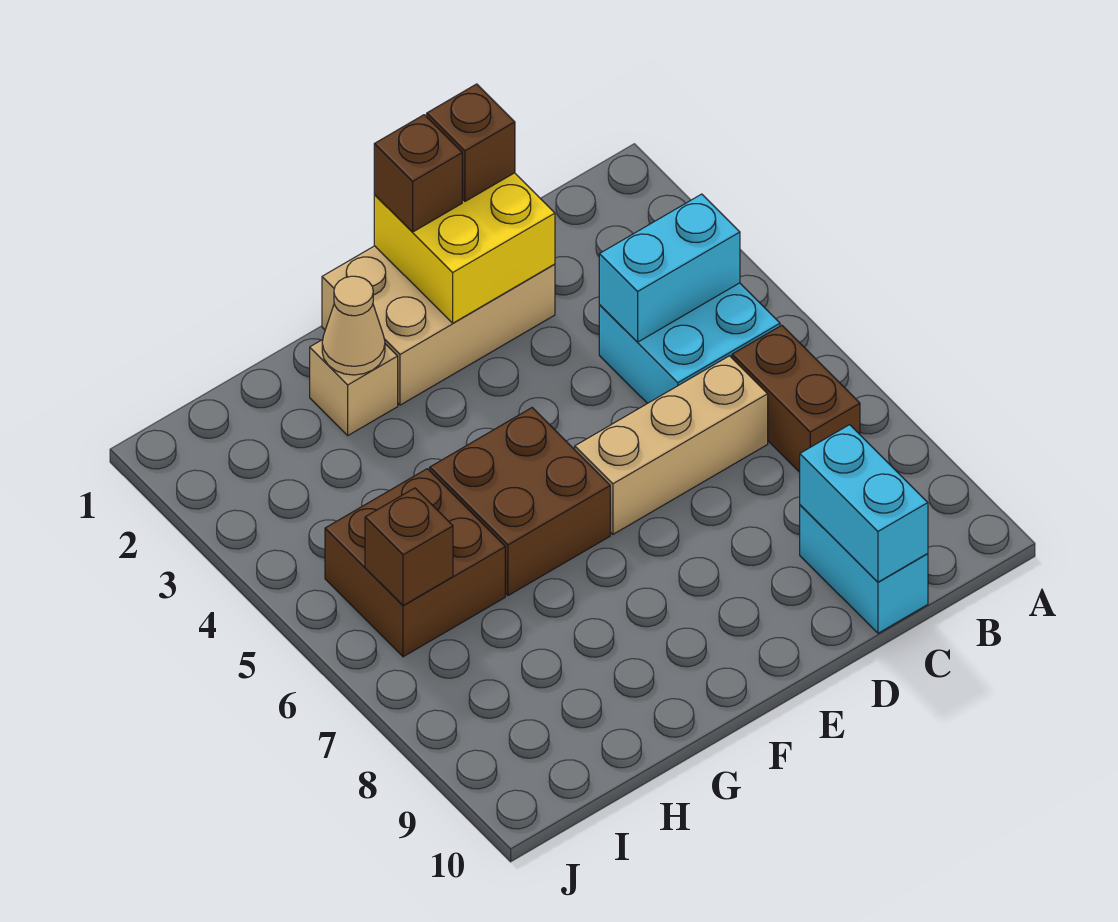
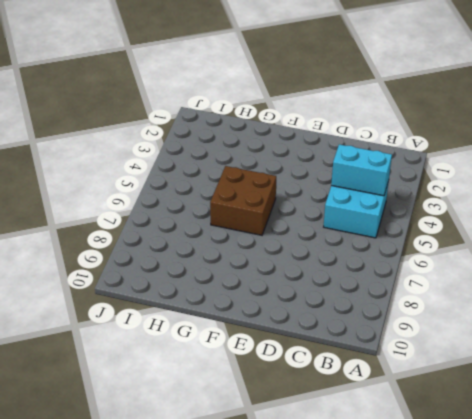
none -> brown brick B6:B7 level 1
none -> tan brick C6:E6 level 1
none -> cyan brick C9:C10 level 1

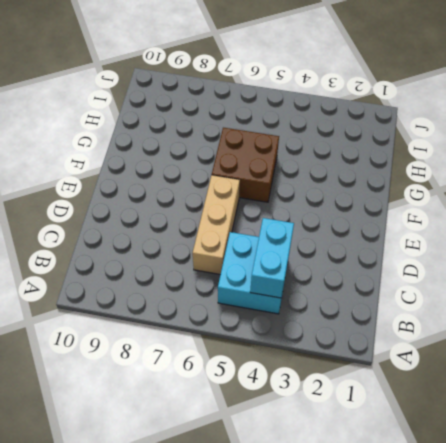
none -> brown brick B6:B7 level 1
none -> cyan brick C9:C10 level 1
none -> tan brick D1:F2 level 1

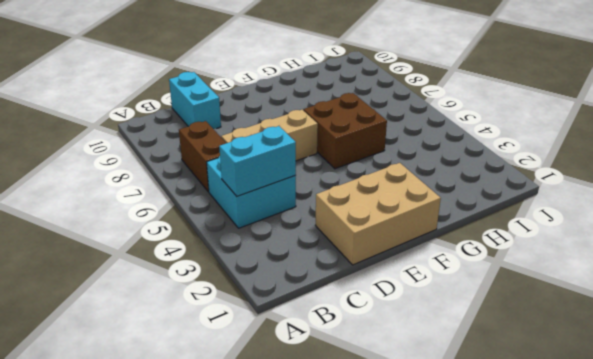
none -> tan brick G2 level 1
none -> brown brick H5:I6 level 1
none -> cyan brick C9:C10 level 2

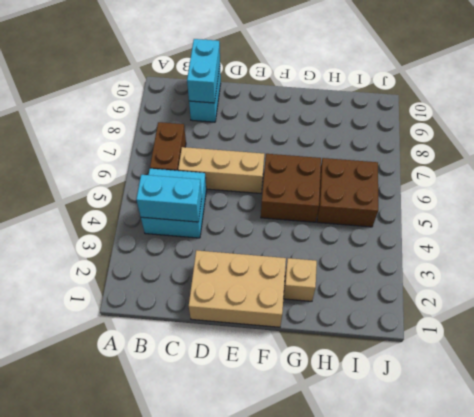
none -> yellow brick D1:E2 level 2
none -> tan cone G2 level 2
none -> brown brick I6 level 2

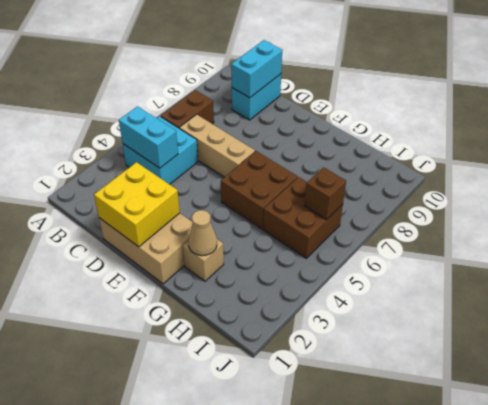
none -> brown brick D1 level 3
none -> brown brick E1 level 3

